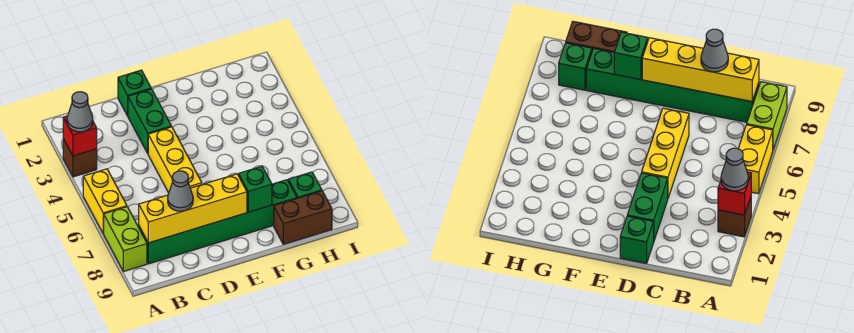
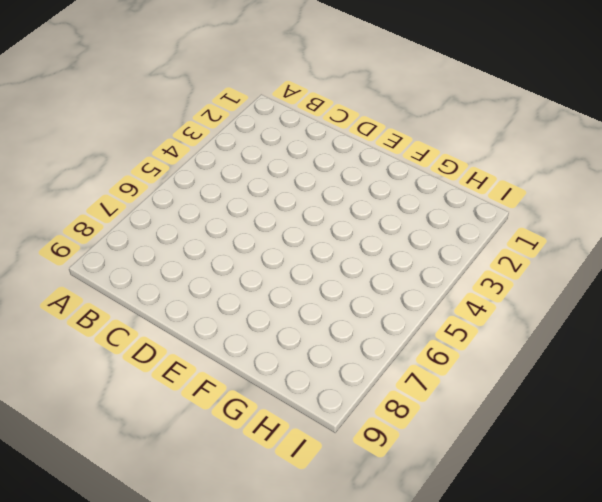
none -> brown brick A3 level 1
none -> yellow brick A5:A6 level 1
none -> lime brick A7:A8 level 1

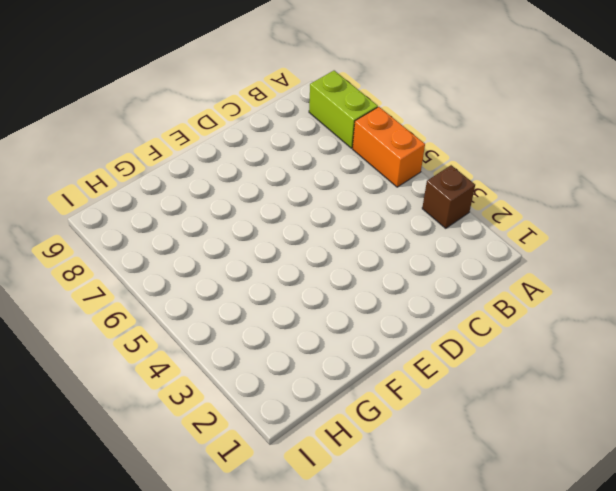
orange brick A5:A6 level 1 -> yellow brick A5:A6 level 1
none -> green brick B8:G8 level 1
none -> green brick D1 level 1
none -> green brick D2:D3 level 1

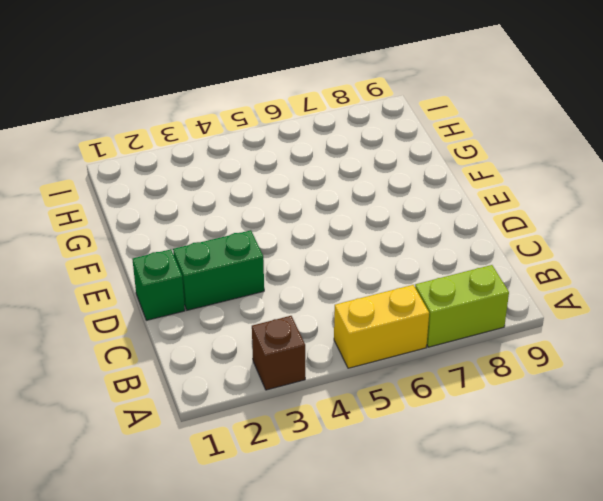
none -> green brick B8:G8 level 1
none -> yellow brick D4:D6 level 1
none -> brown brick G9:H9 level 1

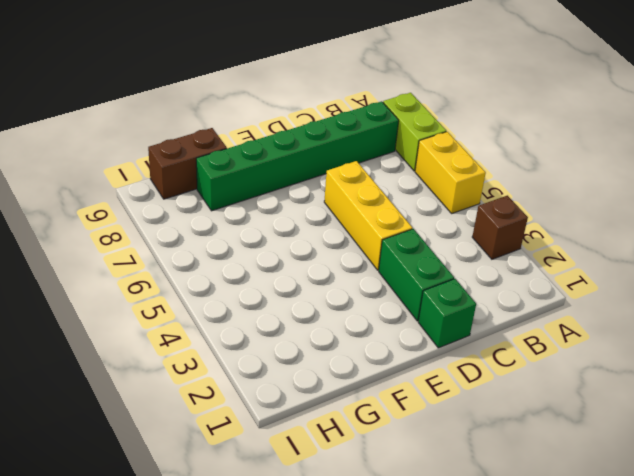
none -> green brick H8 level 1
none -> red brick A3 level 2
none -> yellow brick B8:E8 level 2

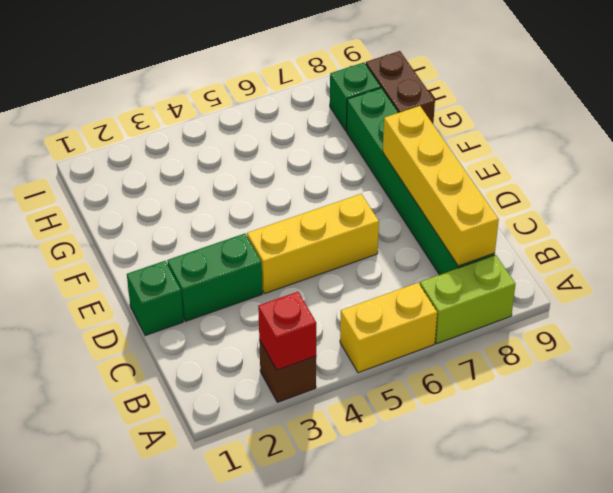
none -> green brick F8 level 2
none -> grey cone A3 level 3
none -> grey cone C8 level 3

